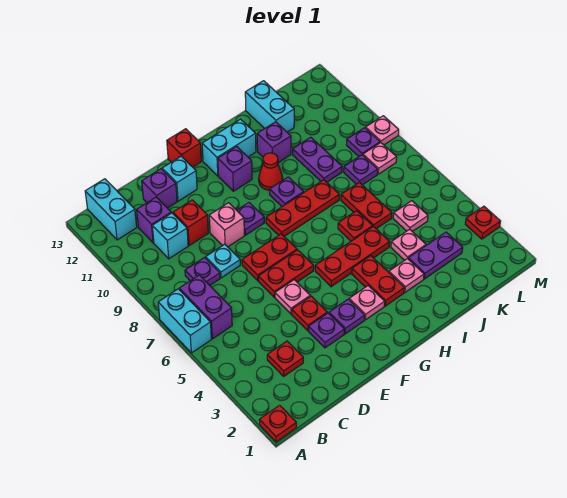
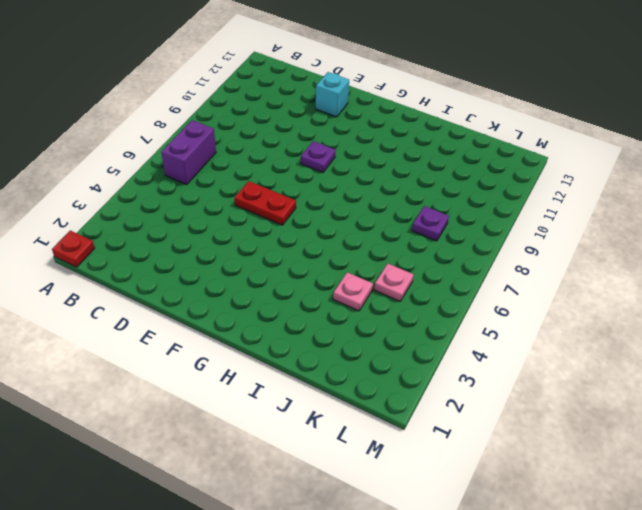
none -> cyan brick A6:A7 level 1
none -> cyan brick B12:B13 level 1
none -> red plate C3 level 1
none -> purple plate C8 level 1

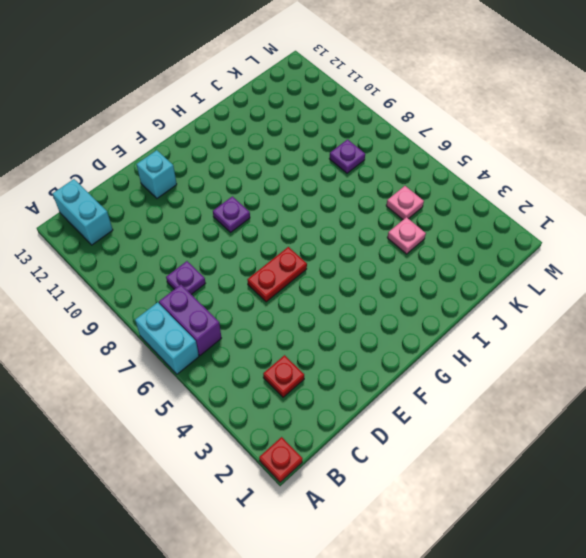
none -> cyan brick C10 level 1
none -> purple brick C11 level 1
none -> cyan plate D8 level 1
none -> red brick D10 level 1

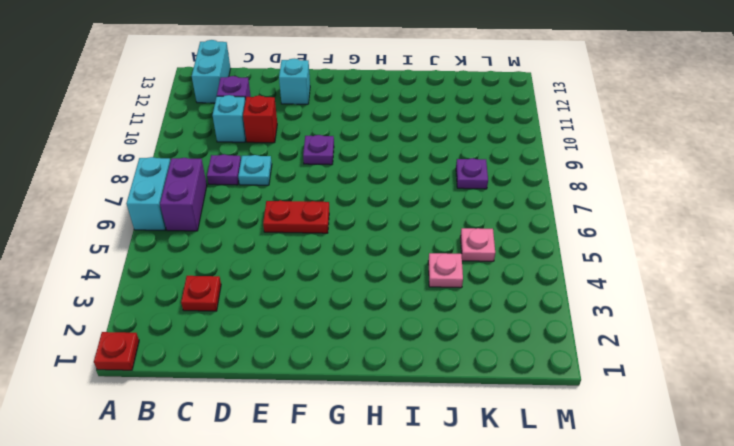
none -> purple brick D12 level 1
none -> purple plate E3 level 1
none -> red plate E4 level 1
none -> pink plate E5 level 1

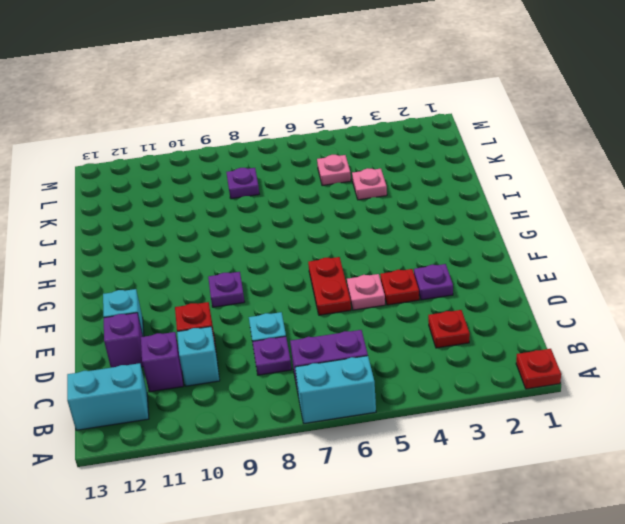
none -> red plate E7:F7 level 1
none -> pink brick E9 level 1
none -> purple plate F3 level 1
none -> red brick F13 level 1

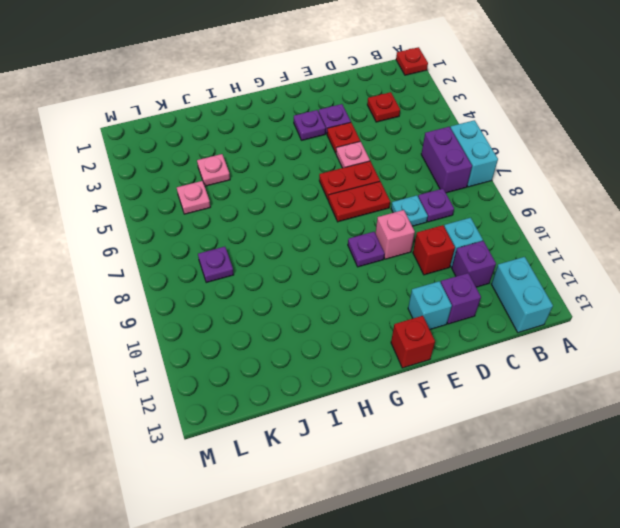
none -> pink plate G3 level 1
none -> red plate G5:I5 level 1
none -> red plate G8:I8 level 1
none -> purple brick G11 level 1

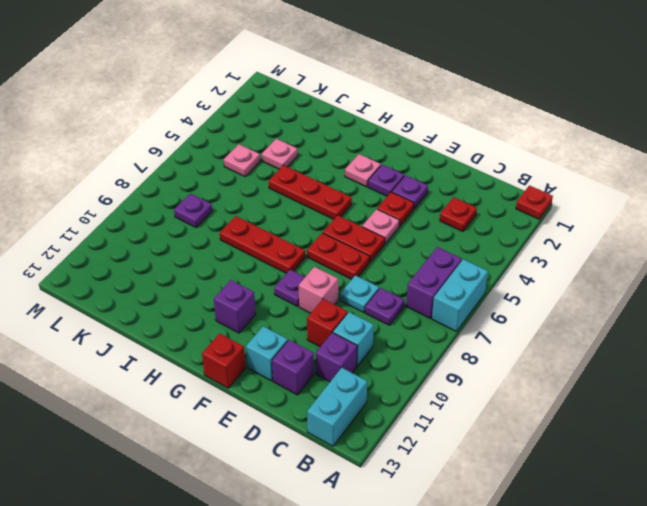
none -> cyan brick G12:H12 level 1
none -> red plate H3:H4 level 1
none -> purple plate H9 level 1
none -> red cone H10 level 1

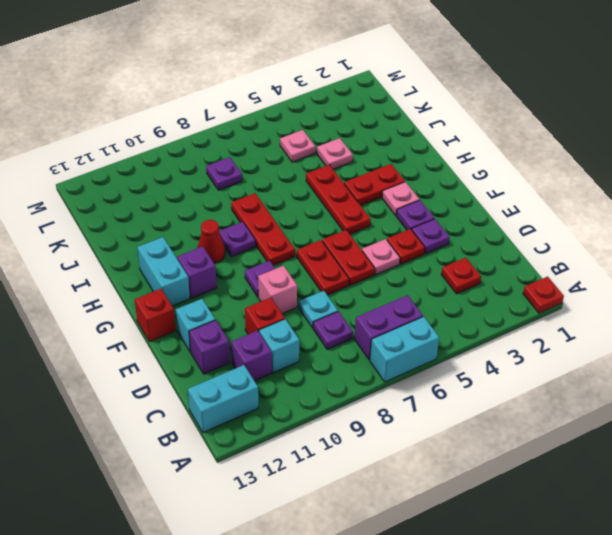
none -> pink plate I3 level 1
none -> red plate I6 level 1
none -> purple brick I11 level 1
none -> purple plate J3:K3 level 1

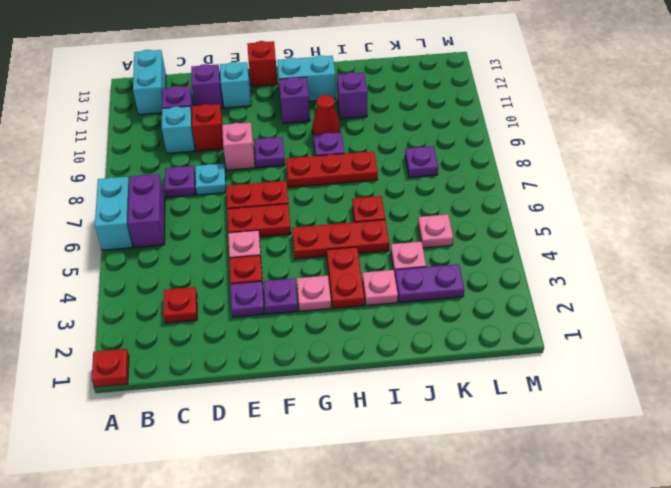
none -> red plate J6:J7 level 1
none -> purple plate J9:J10 level 1
none -> cyan brick J12:J13 level 1
none -> pink plate L8 level 1

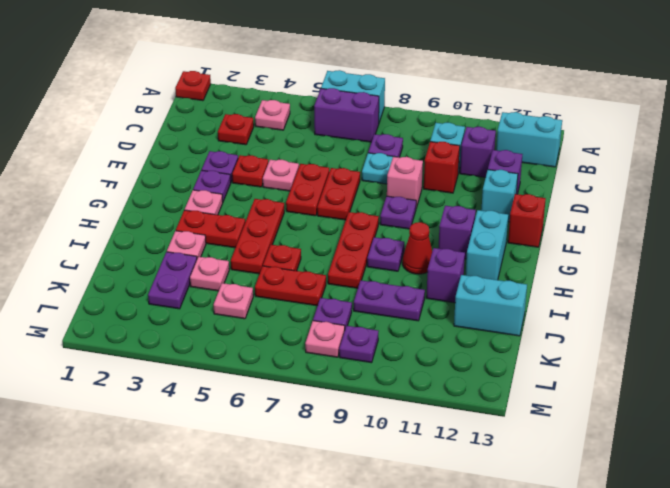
pink plate B4 level 1 -> pink plate M9 level 1
none -> red plate M3 level 1

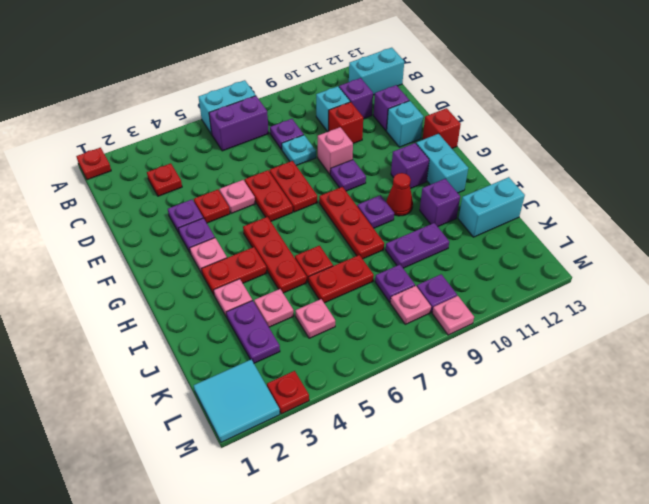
cyan tile L1:M2 level 1 -> none

